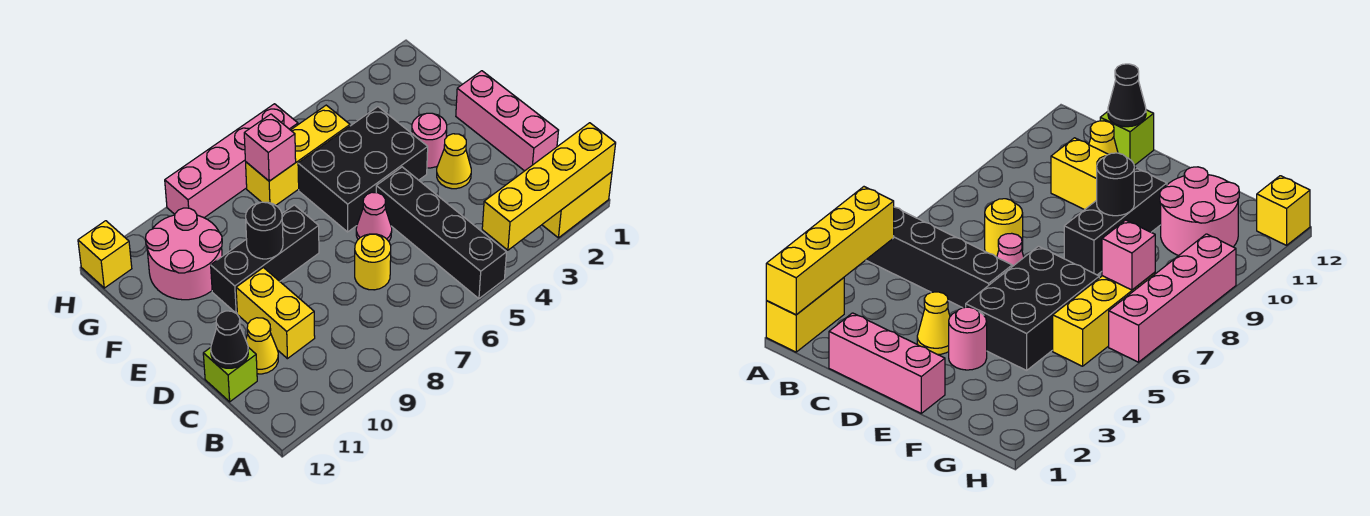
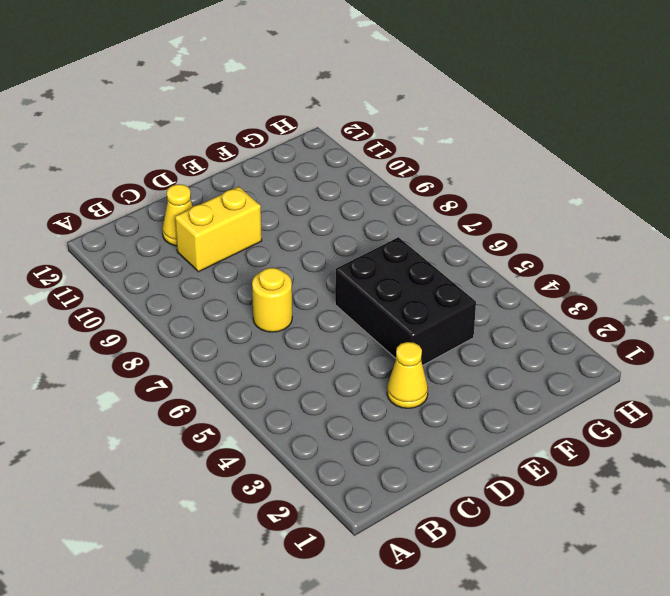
none -> yellow brick A1:A2 level 1
none -> black brick A5:D5 level 1
none -> pink brick C1:E1 level 1

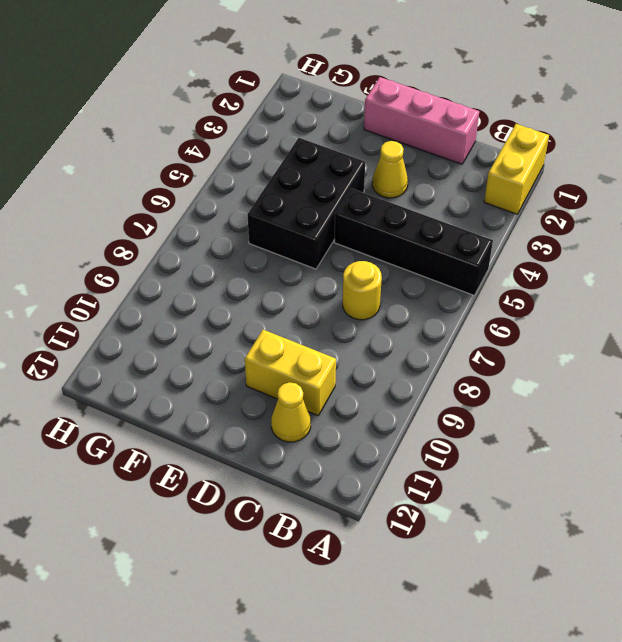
none -> lime brick C12 level 1
none -> pink cone D6 level 1
none -> pink round brick E3 level 1

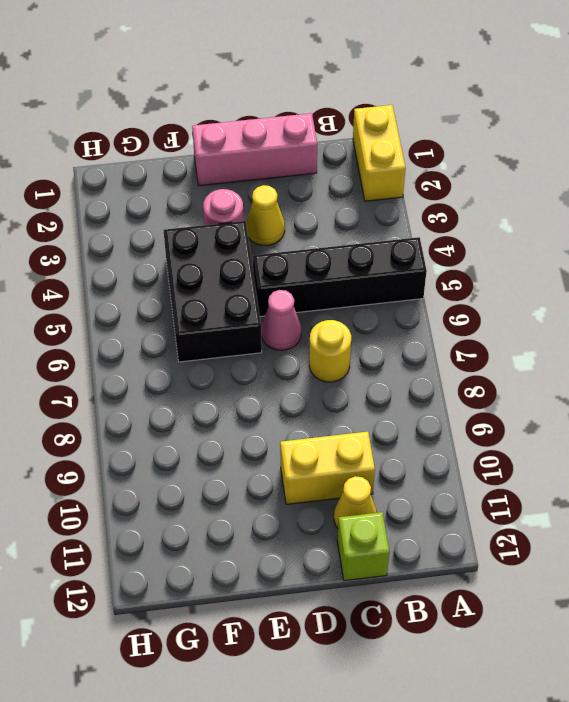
none -> black brick E8:E10 level 1
none -> pink round brick F10:G11 level 1
none -> yellow brick G5:G7 level 1

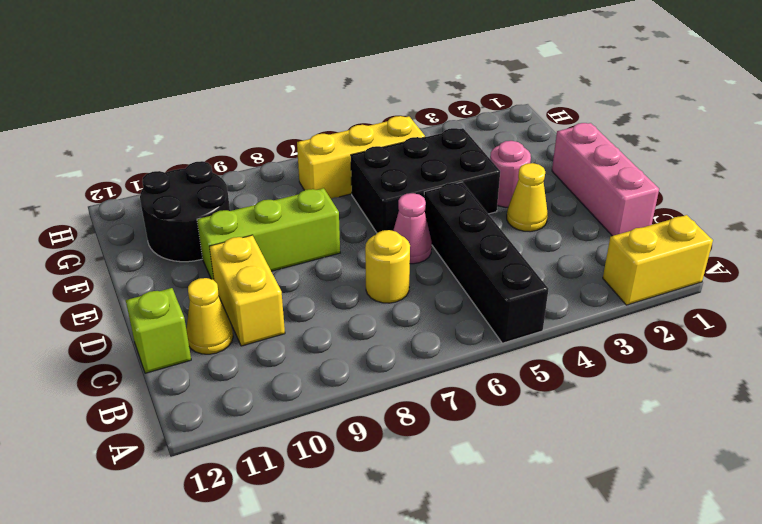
lime brick E8:E10 level 1 -> black brick E8:E10 level 1
black round brick F10:G11 level 1 -> pink round brick F10:G11 level 1
none -> pink brick H6:H9 level 1
none -> yellow brick H12 level 1
none -> yellow brick A1:A4 level 2

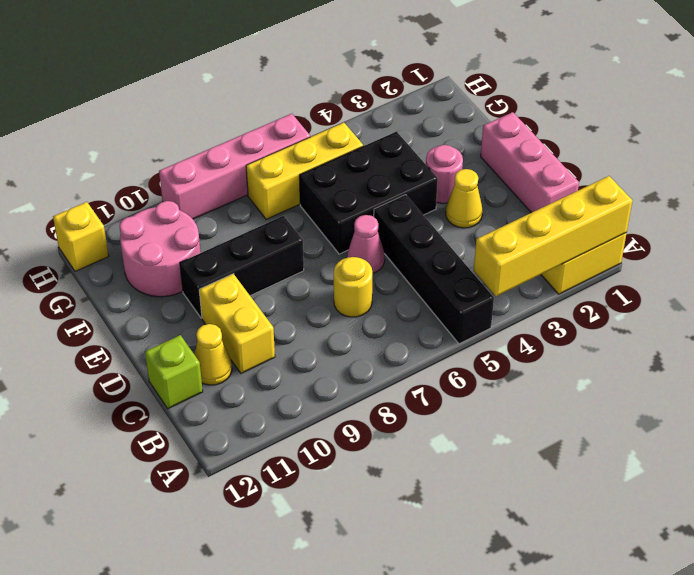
none -> black cone C12 level 2
none -> black round brick E9 level 2
none -> pink brick G7 level 2

